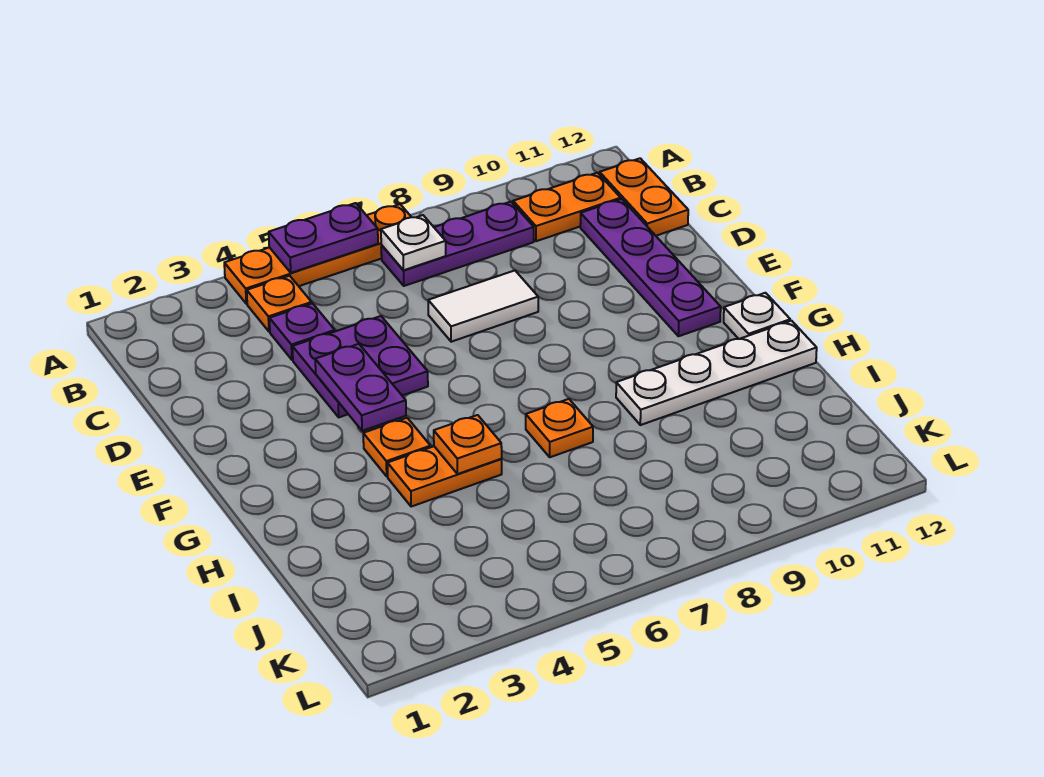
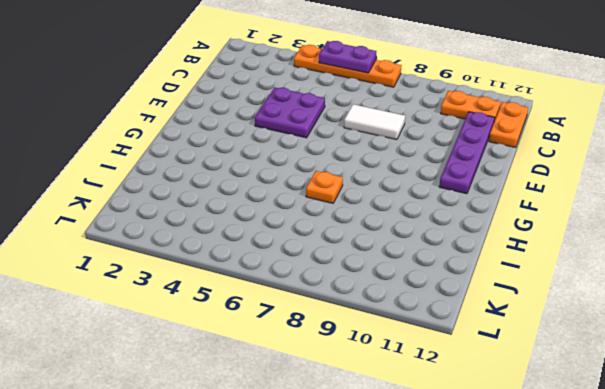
none -> orange plate B4 level 1
none -> purple plate B7:B9 level 1
none -> purple plate C4 level 1

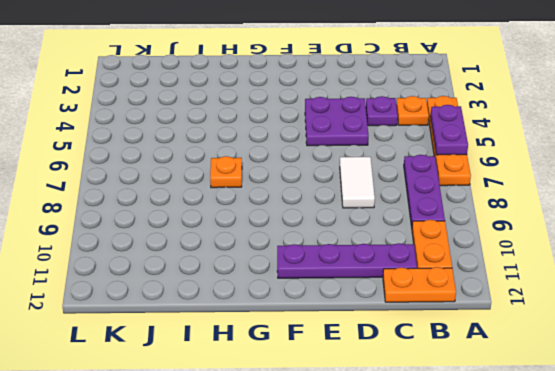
none -> orange plate G4 level 1
none -> white plate G12 level 1
none -> orange plate H4:H5 level 1

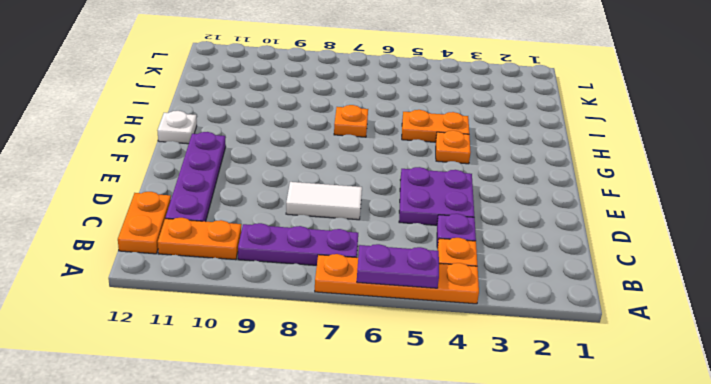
none -> white plate H9:H12 level 1
none -> white plate B7 level 2
none -> purple plate E4:F4 level 2

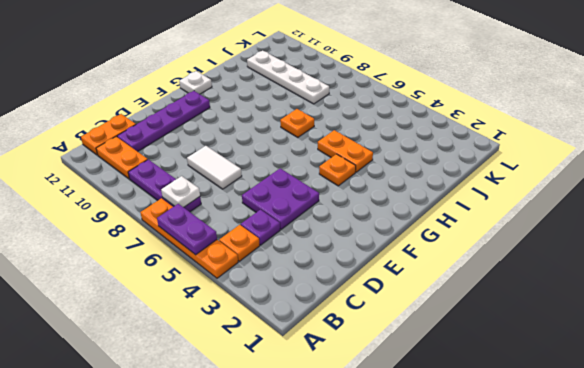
white plate J8:J11 level 1 -> white plate H9:H12 level 1
none -> purple plate E4:F4 level 2
none -> orange plate H5 level 2

